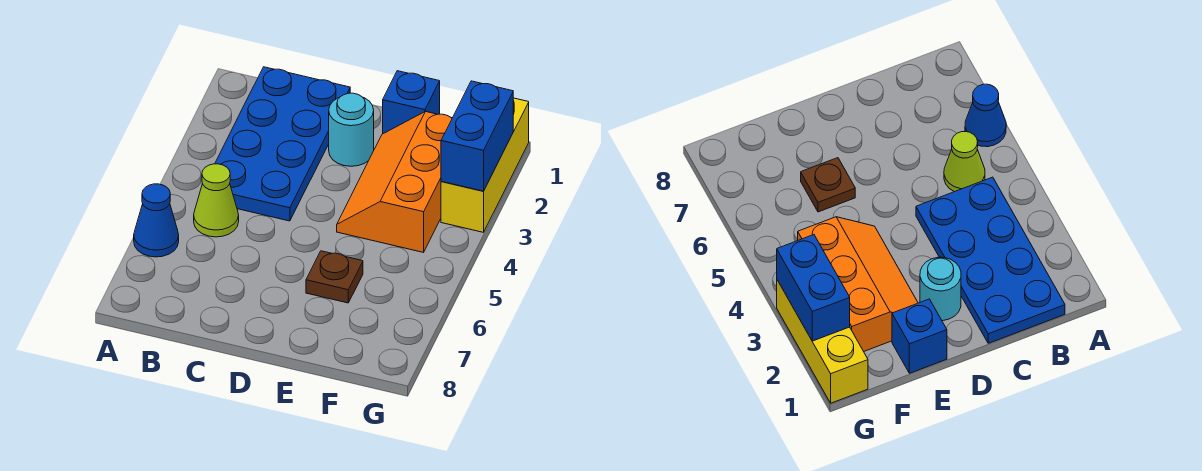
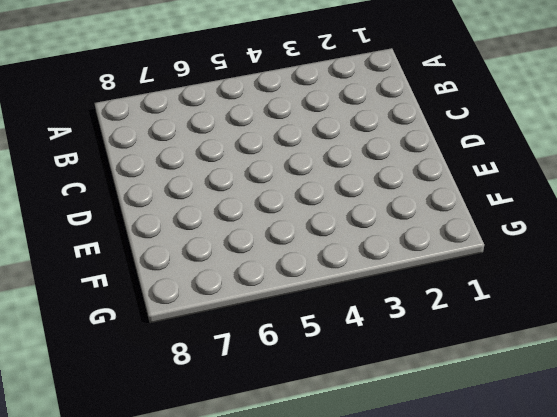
none -> blue cone A6 level 1
none -> blue plate B1:C4 level 1

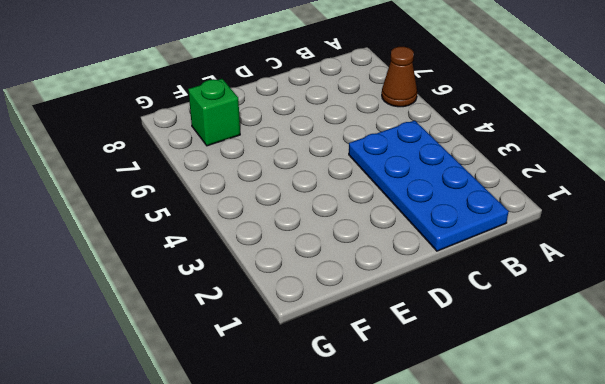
brown cone A6 level 1 -> blue cone A6 level 1
green brick F7 level 1 -> none
none -> lime cone B5 level 1
none -> cyan round brick D2 level 1

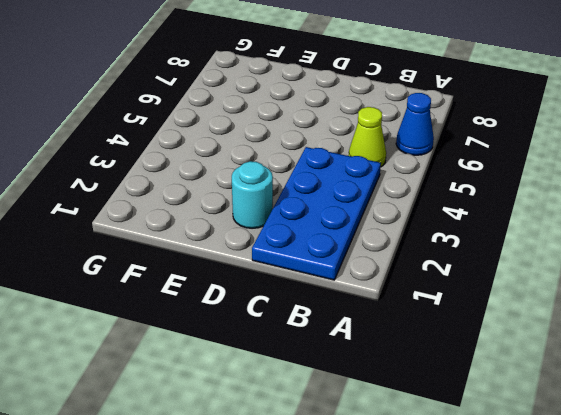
none -> blue brick E1 level 1
none -> orange slope E2:F4 level 1 top F

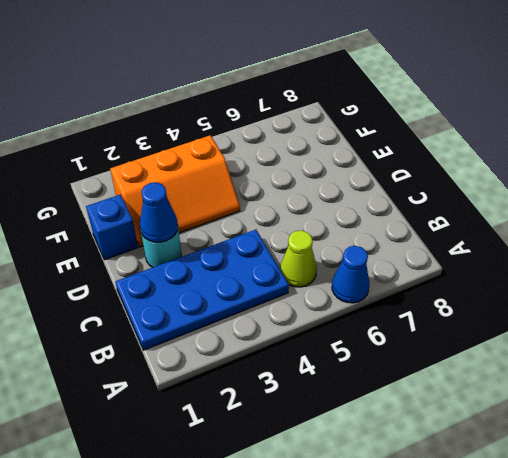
blue cone D2 level 2 -> none
none -> brown plate E6 level 1
none -> yellow brick G1:G3 level 1

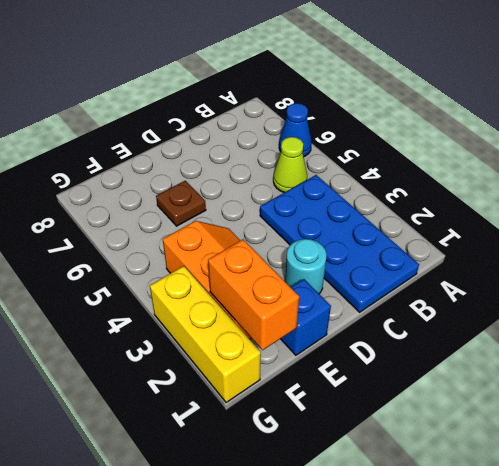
orange brick F1:F2 level 2 -> none
none -> blue brick G2:G3 level 2

